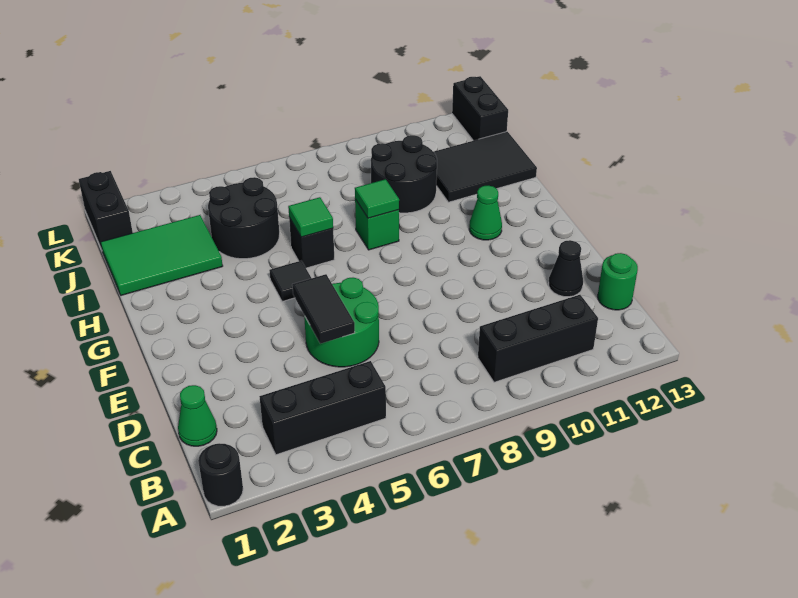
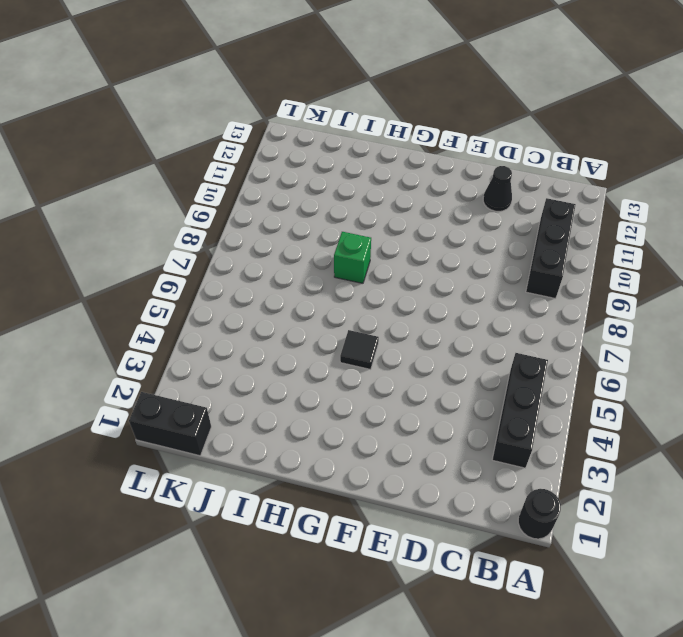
none -> green cone C1 level 1
none -> green round brick C13 level 1
none -> green round brick D5:E6 level 1

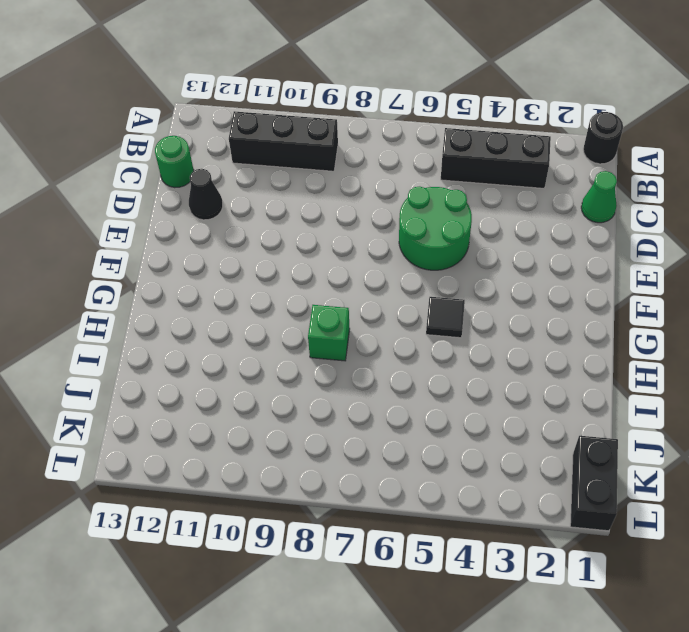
none -> green cone G11 level 1
none -> black brick H6 level 1
none -> green tile I1:J3 level 1

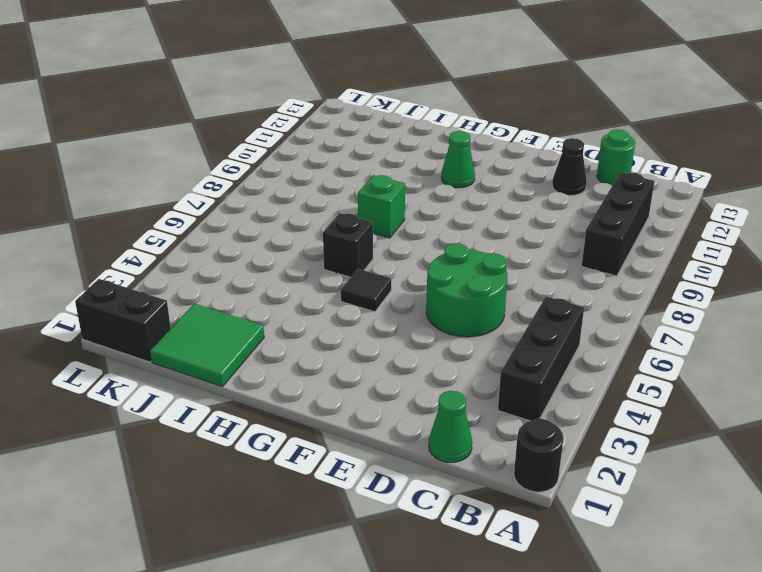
green tile I1:J2 level 1 -> green tile I1:J3 level 1
none -> black round brick I4:J5 level 1
none -> black round brick I9:J10 level 1
none -> black tile I11:J13 level 1

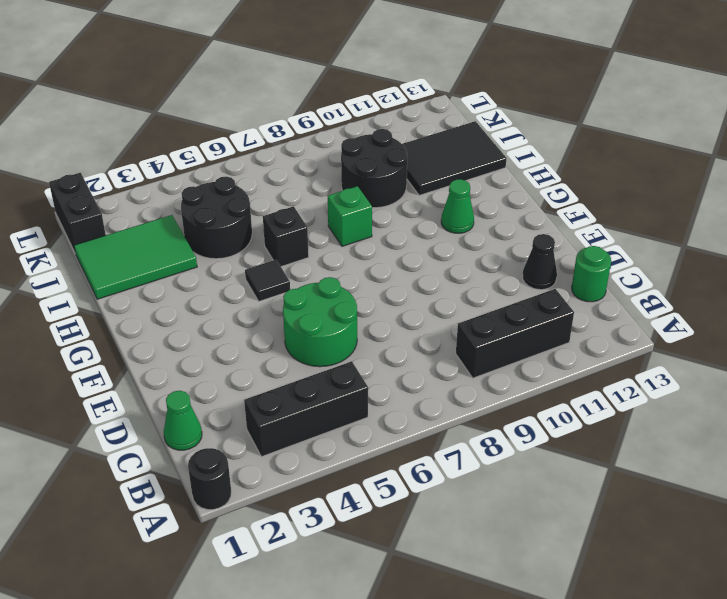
none -> black brick K13:L13 level 1
none -> black tile D5:E5 level 2
none -> green tile H6 level 2

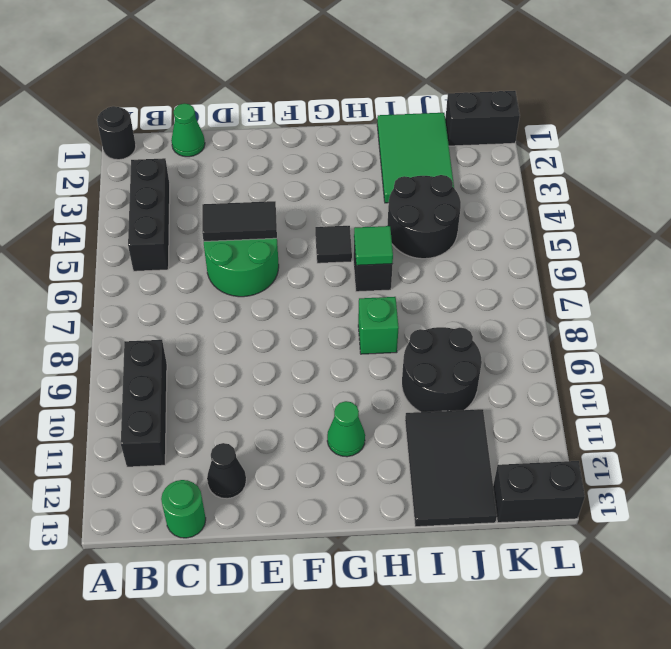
none -> green tile H8 level 2

